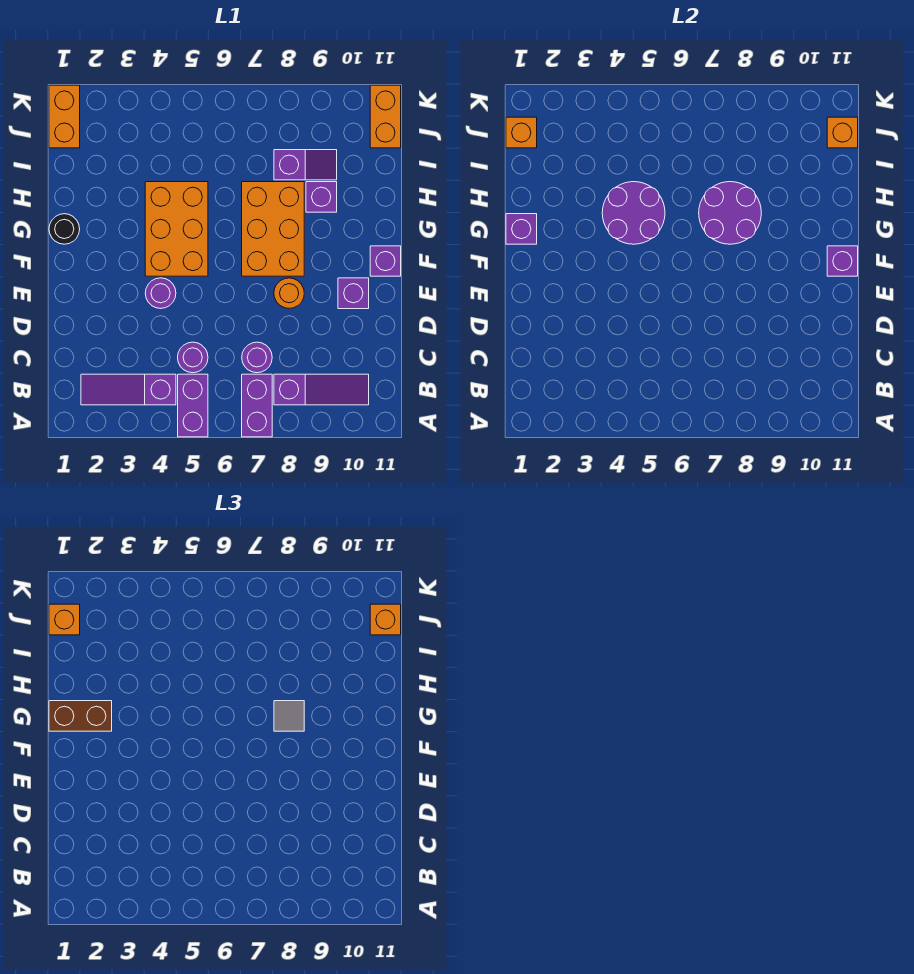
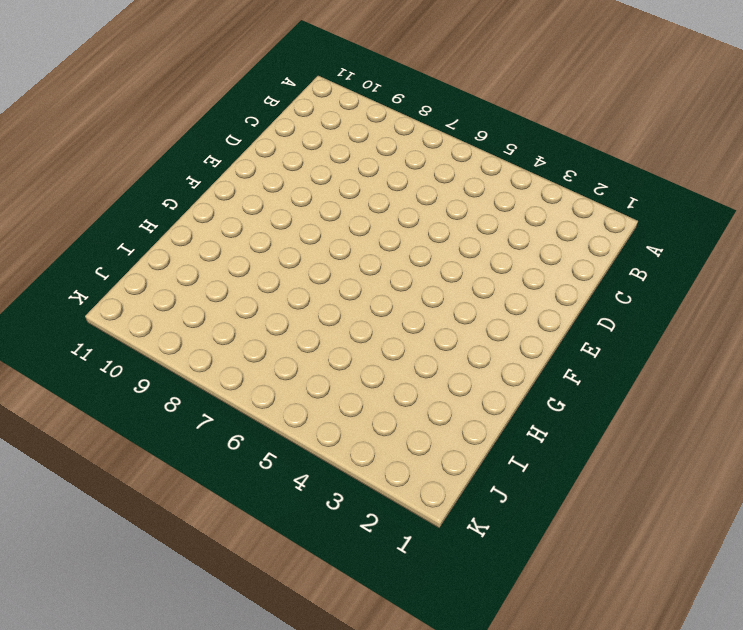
none -> purple brick A5:B5 level 1
none -> purple brick A7:B7 level 1
none -> purple slope B2:B4 level 1 top 4

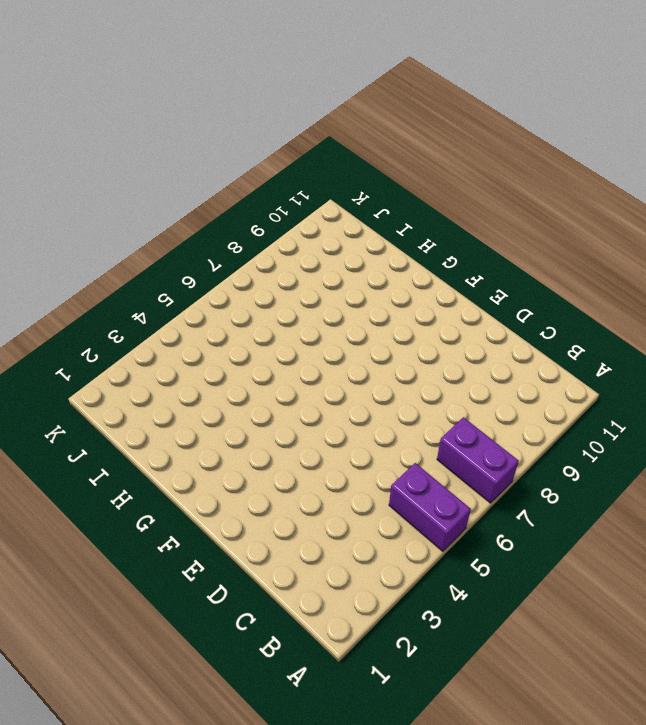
none -> purple slope B2:B4 level 1 top 4
none -> purple slope B8:B10 level 1 top 8
none -> purple round brick C5 level 1

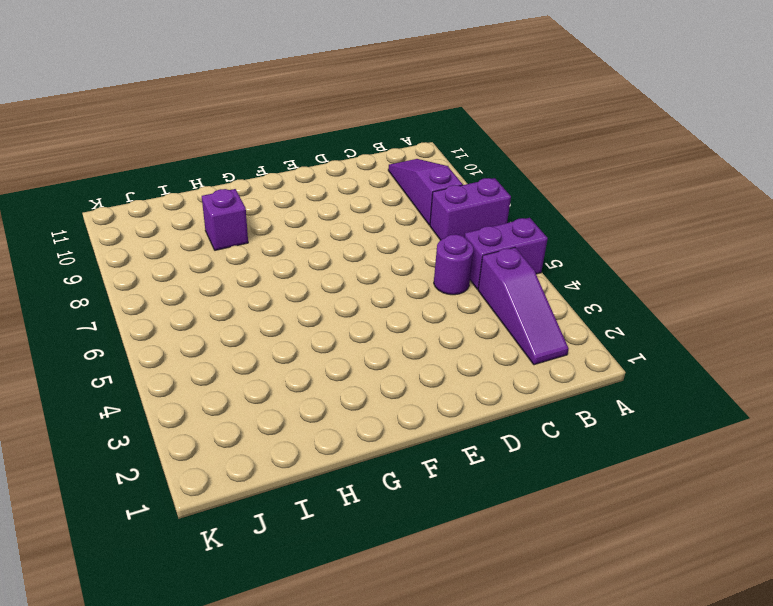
none -> purple round brick C7 level 1
none -> purple round brick E4 level 1
none -> orange round brick E8 level 1

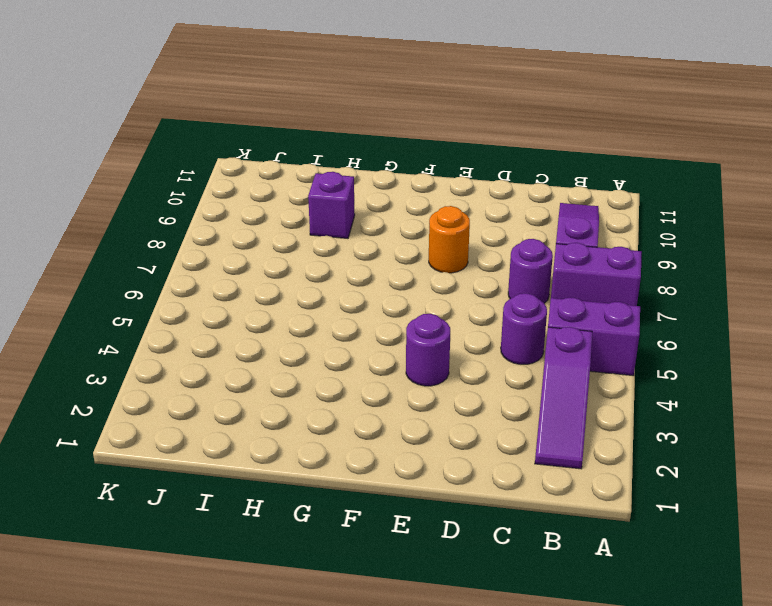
none -> purple brick E10 level 1
none -> orange brick F4:H5 level 1
none -> orange brick F7:H8 level 1

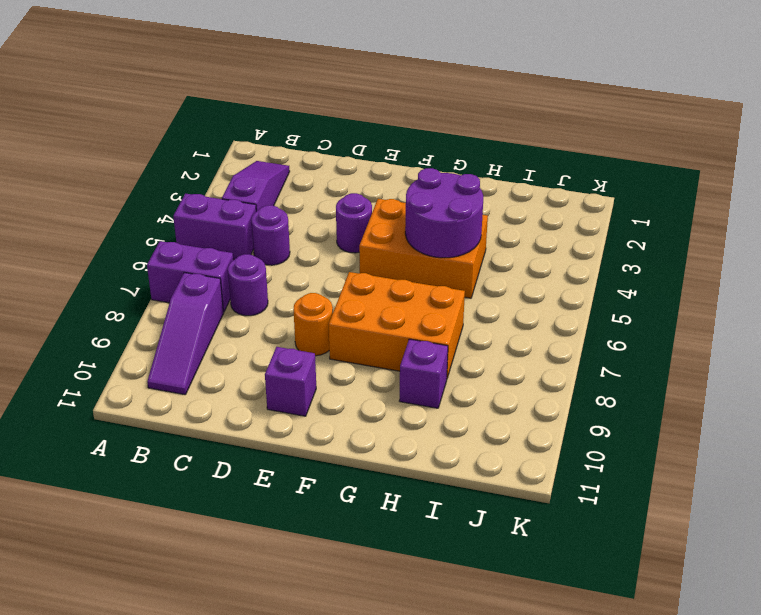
none -> purple brick F11 level 1
none -> black round brick G1 level 1
none -> purple slope I8:I9 level 1 top 8

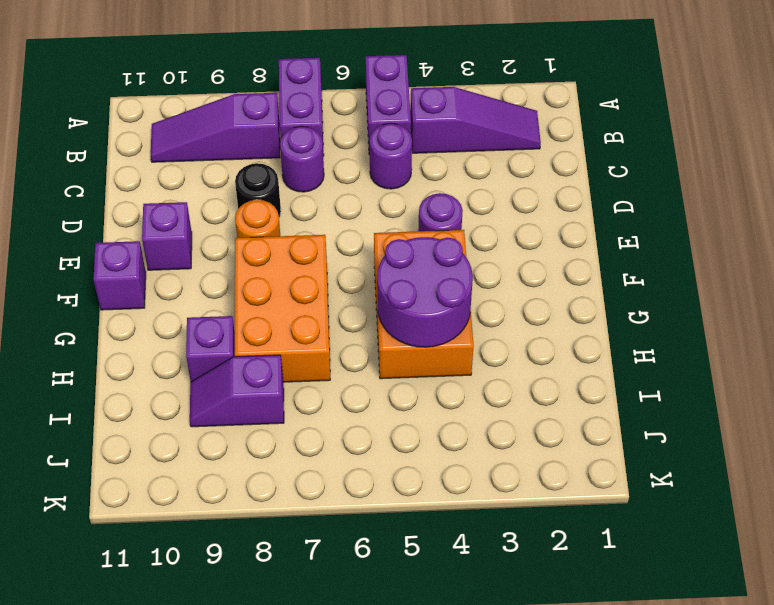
black round brick D8 level 1 -> black round brick G1 level 1
none -> orange brick J1:K1 level 1
none -> orange brick J11:K11 level 1
none -> purple brick F11 level 2

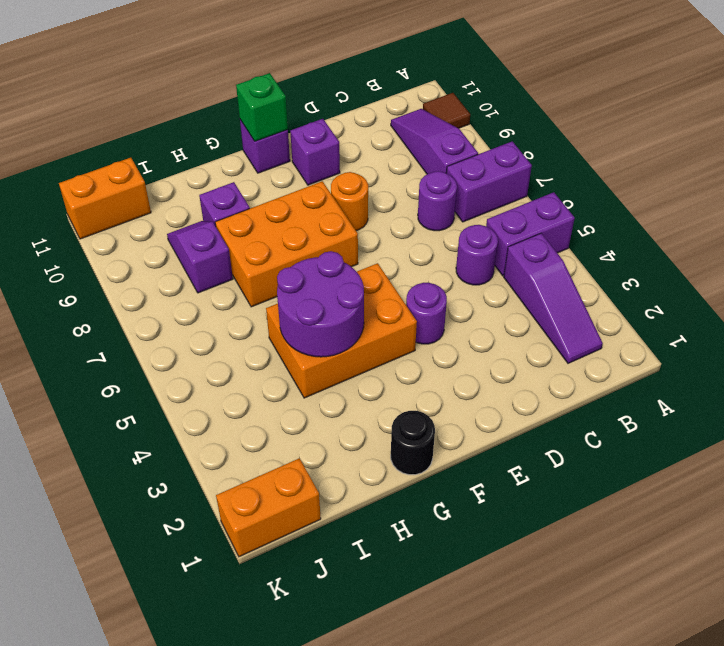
brown tile A10 level 1 -> none
green brick F11 level 2 -> purple brick F11 level 2
none -> purple brick G1 level 2
none -> purple round brick G7:H8 level 2
none -> orange brick J1 level 2

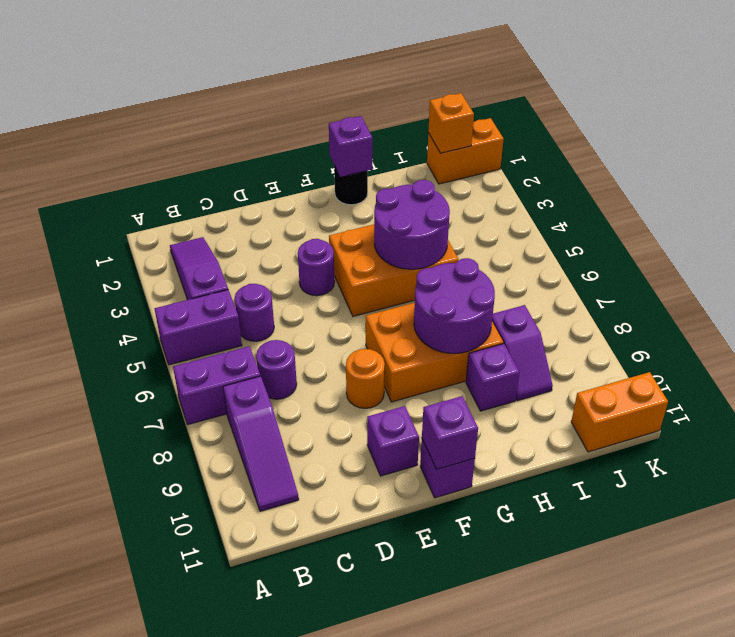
none -> orange brick J11 level 2
none -> brown brick G1:G2 level 3
none -> grey tile G8 level 3

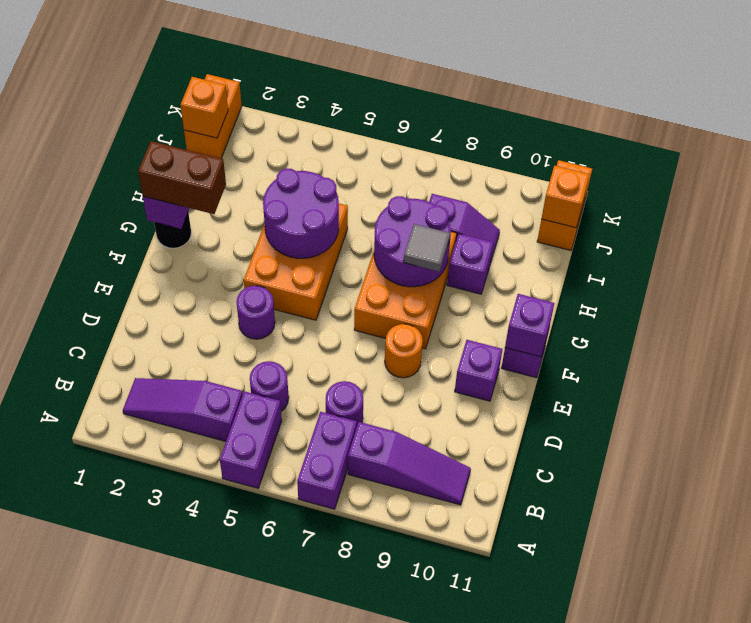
none -> orange brick J1 level 3
none -> orange brick J11 level 3

